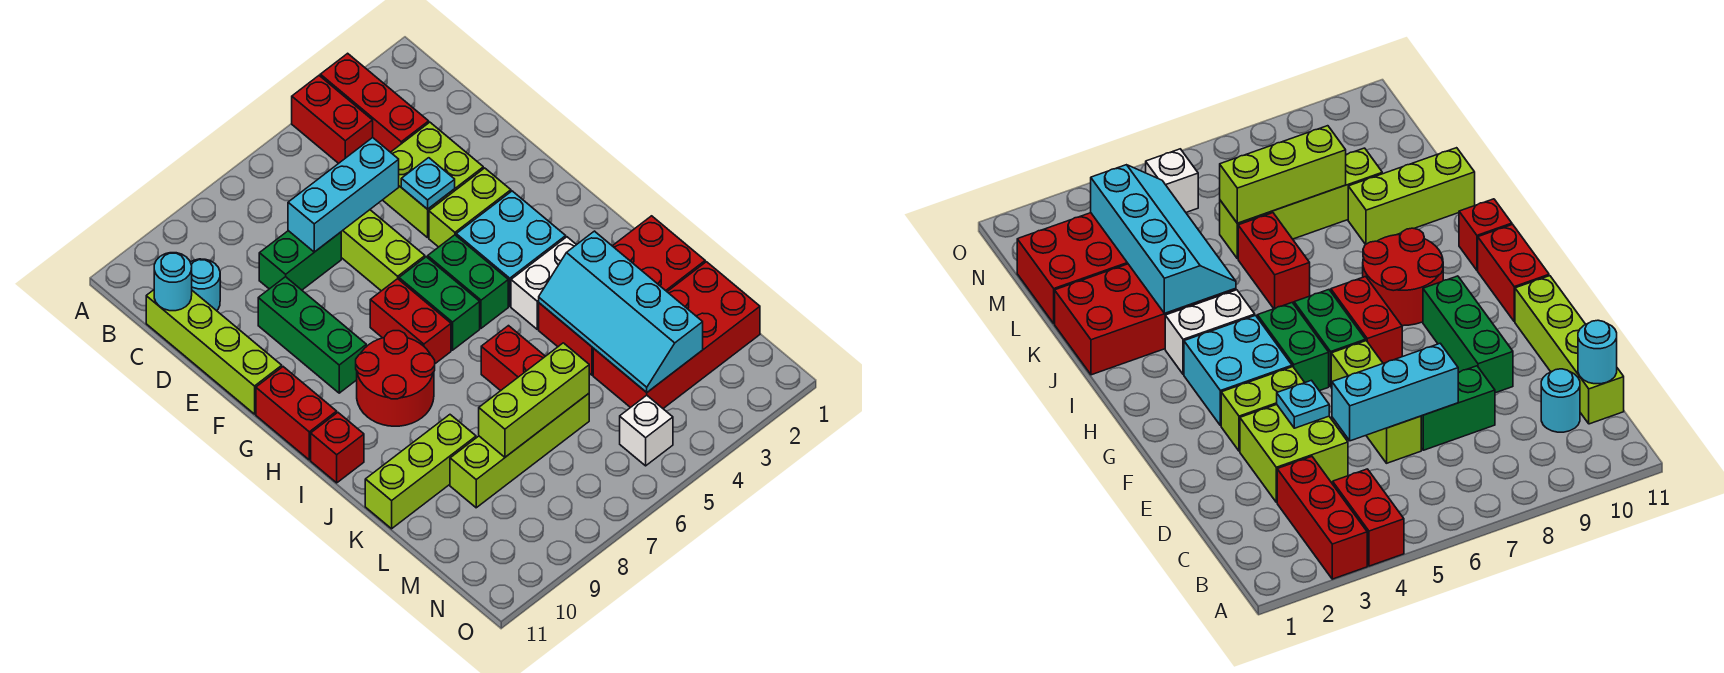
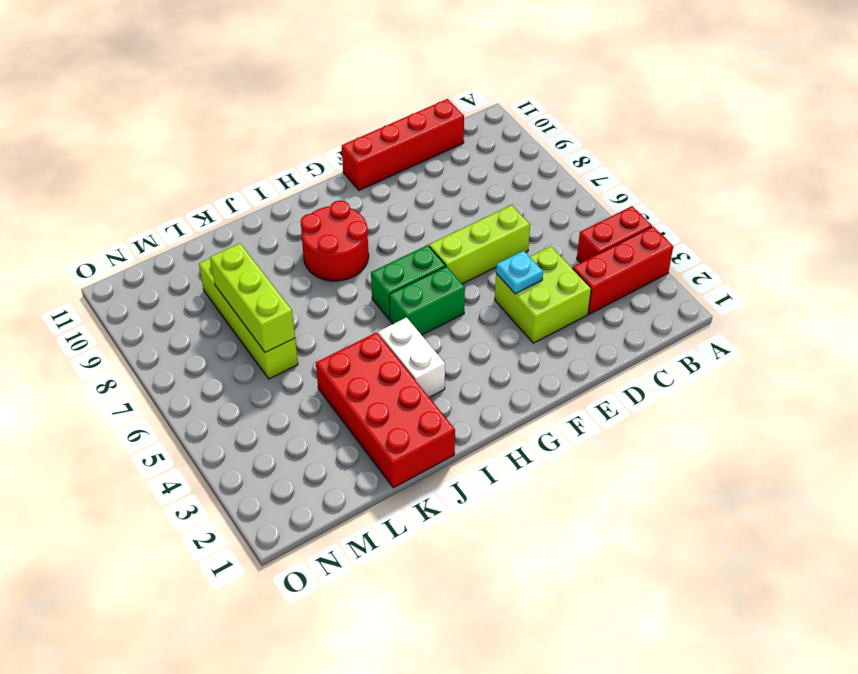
red brick C11:F11 level 1 -> lime brick C11:F11 level 1
none -> cyan round brick C10 level 1
none -> green brick D7:D8 level 1
none -> green brick E9:G9 level 1

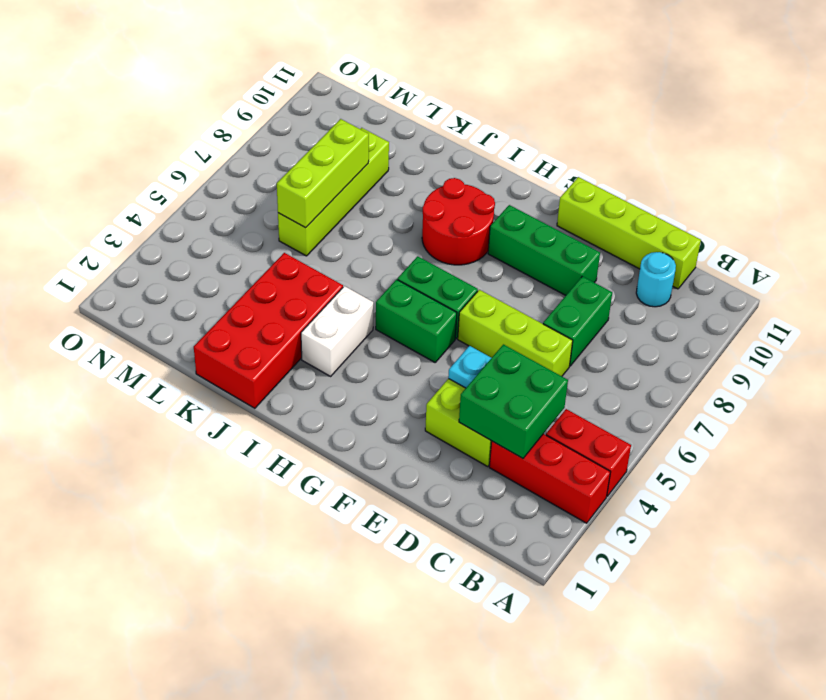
green brick C3:D4 level 2 -> none
none -> lime brick F3:F4 level 1
none -> cyan brick G3:H4 level 1
none -> red brick G7:H7 level 1

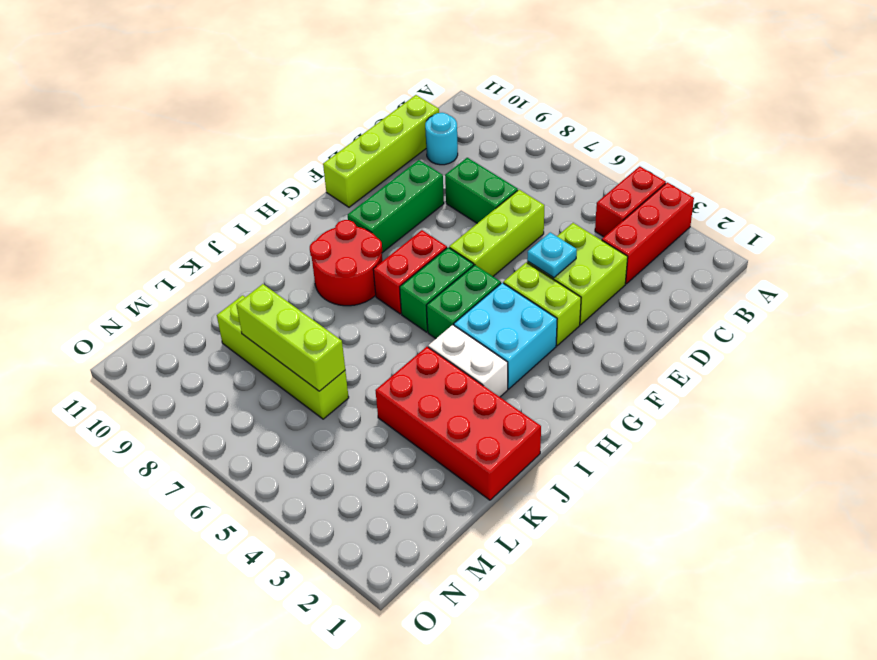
none -> red brick G11:H11 level 1
none -> red brick I11 level 1
none -> red brick J6:K6 level 1

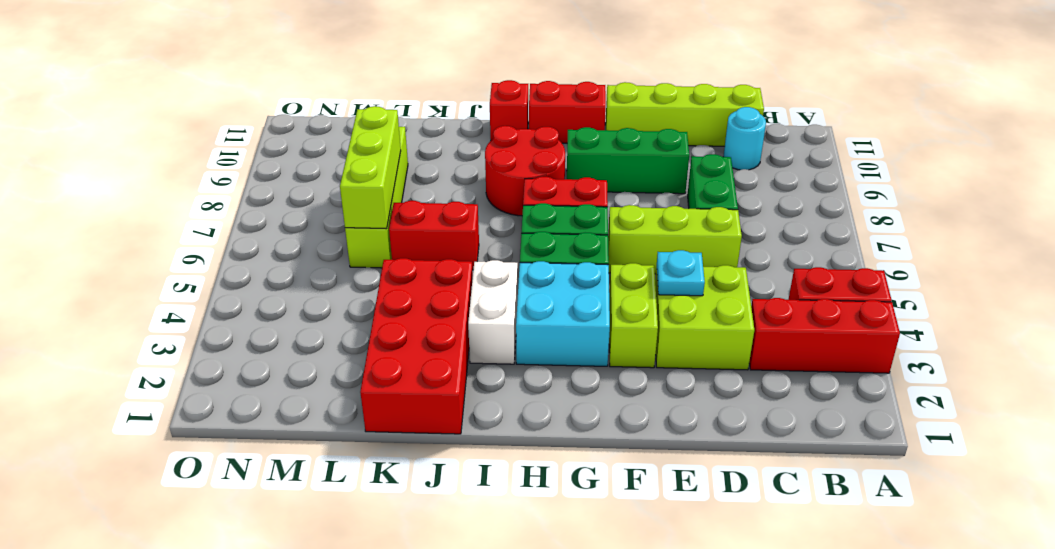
none -> lime brick K9:K11 level 1
none -> red brick L1:M4 level 1
none -> white brick N5 level 1

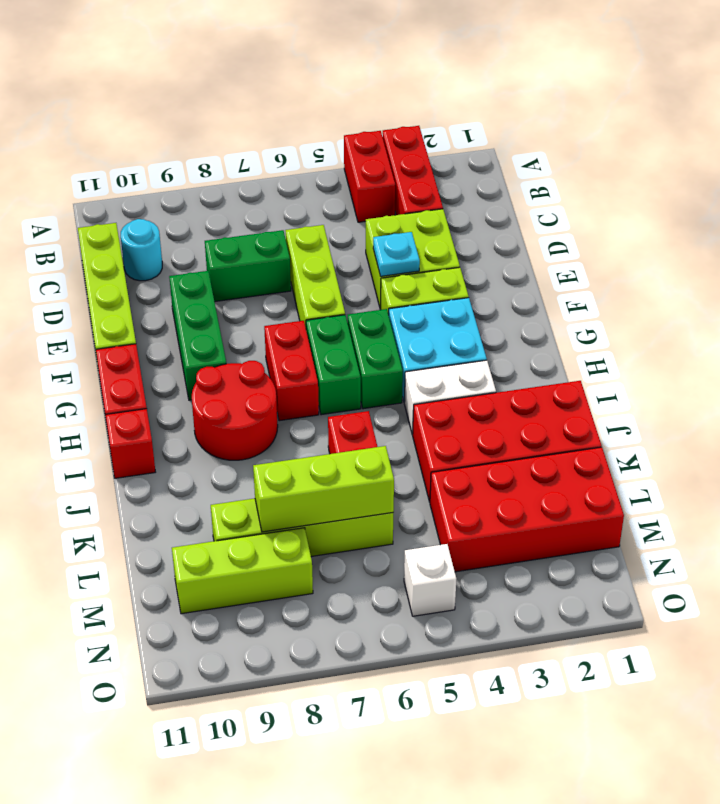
lime brick M8:M10 level 1 -> lime brick K9:K11 level 1
none -> cyan round brick C11 level 2
none -> cyan brick D5:D7 level 2
none -> cyan slope J3:M4 level 2 top 3

